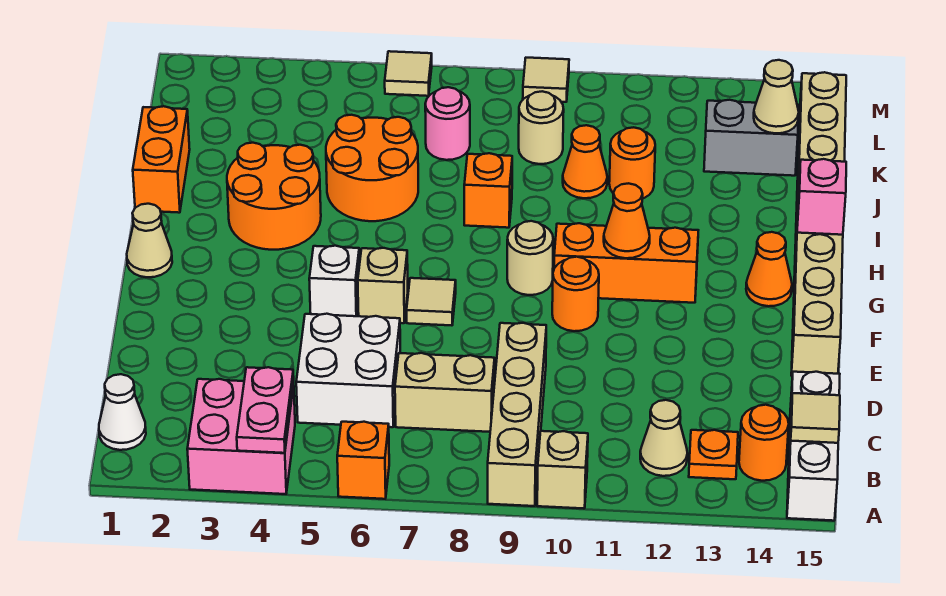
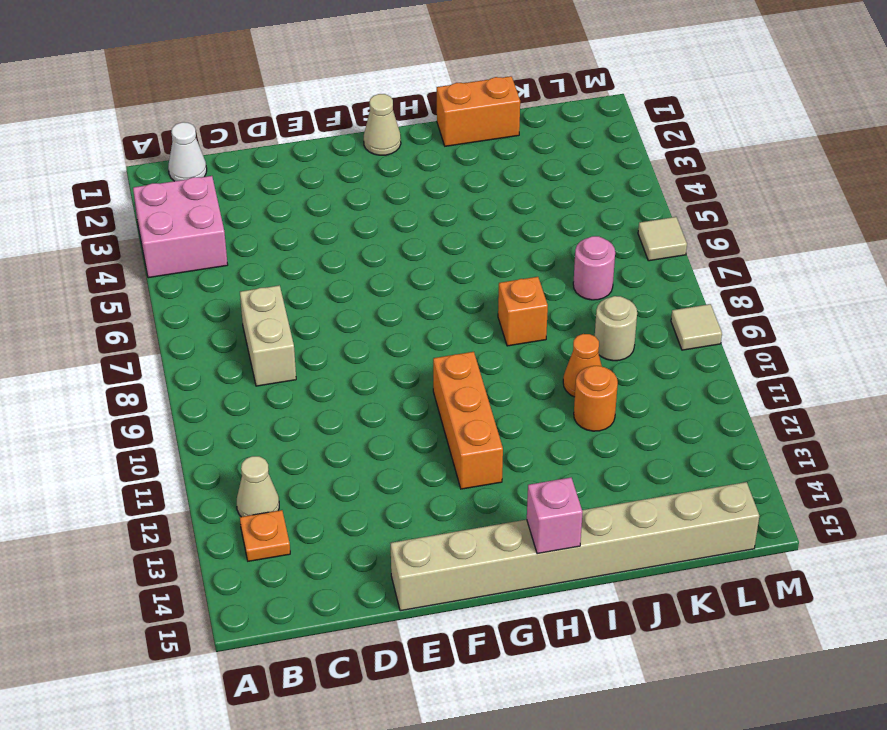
none -> orange brick A6 level 1
none -> tan brick A9:D9 level 1
none -> tan brick A10 level 1
none -> white brick A15:C15 level 1

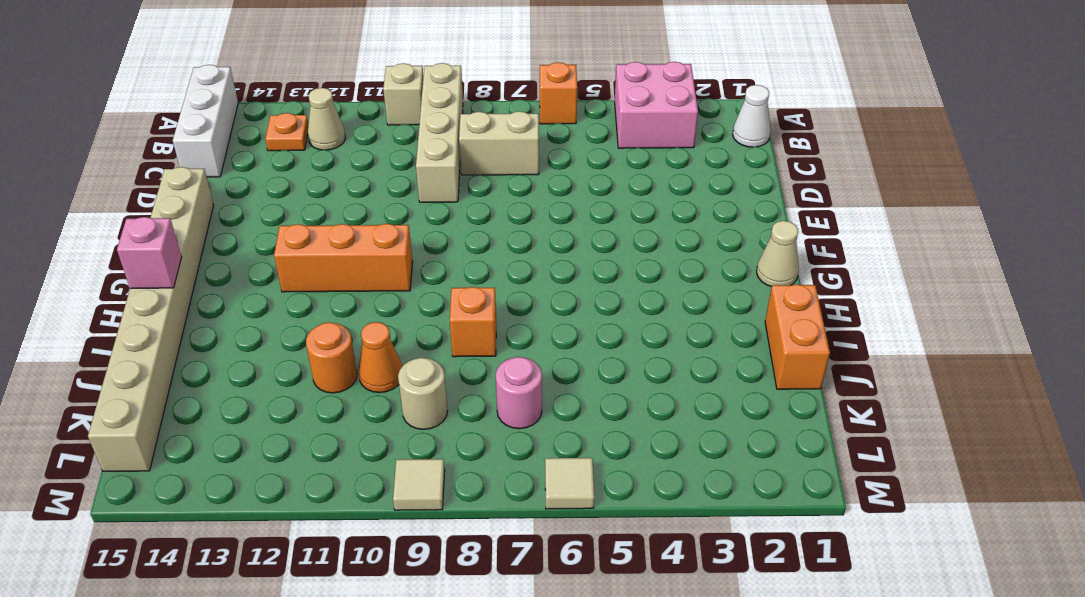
none -> orange round brick B14 level 1
none -> white brick C5:D6 level 1
none -> white brick F5 level 1
none -> tan brick F6 level 1

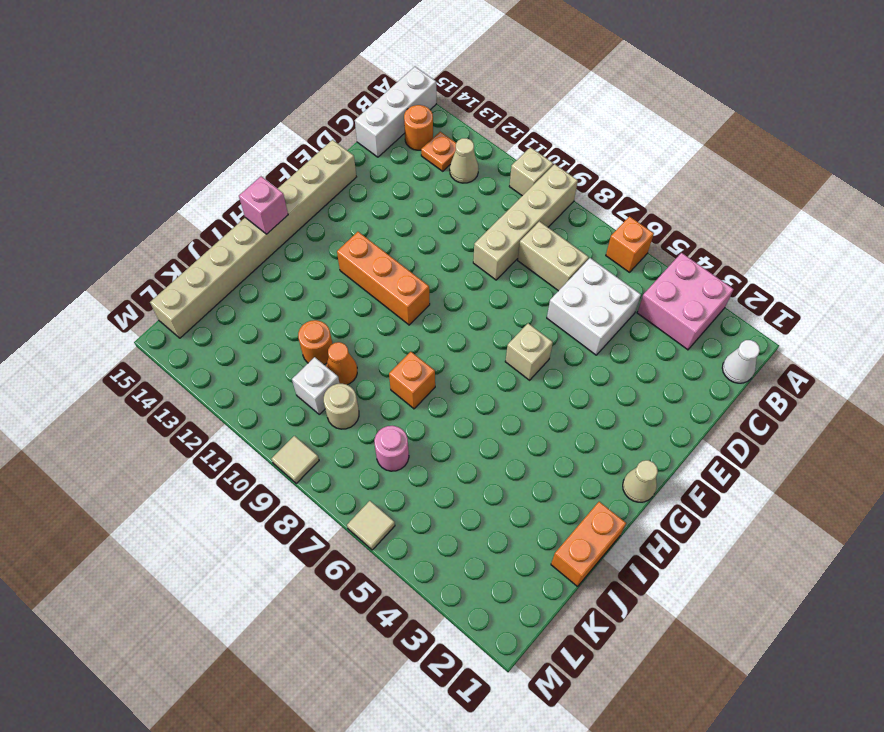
white brick K10 level 1 -> white brick F5 level 1
none -> tan tile F7 level 1
none -> orange round brick F10 level 1
none -> tan round brick G9 level 1
none -> orange cone G14 level 1

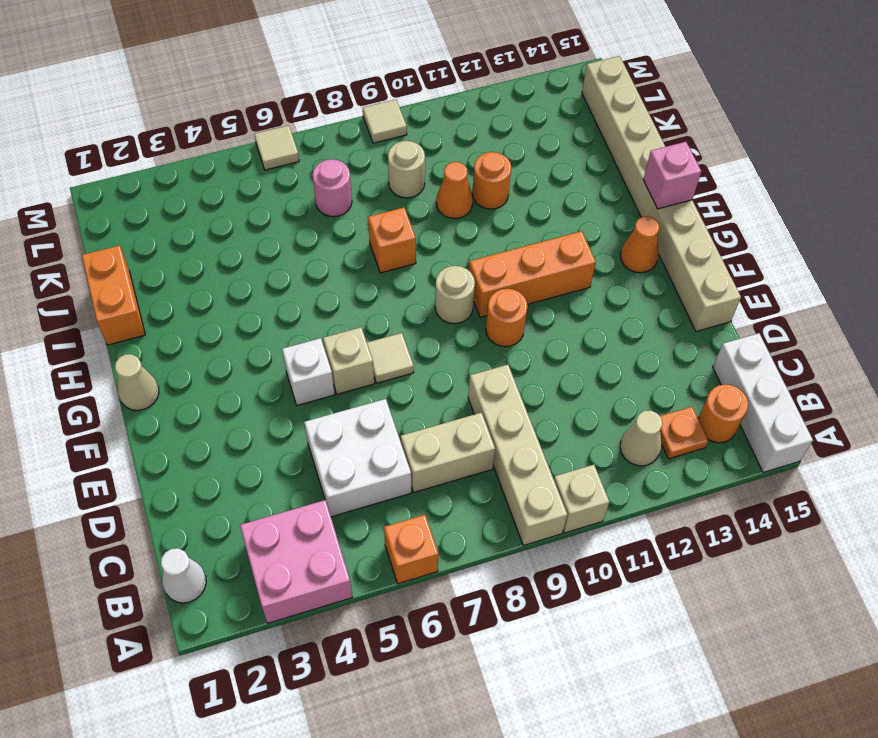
none -> orange round brick H3:I4 level 1
none -> orange round brick I5:J6 level 1
none -> grey brick K13:K14 level 1
none -> pink plate A4:B4 level 2

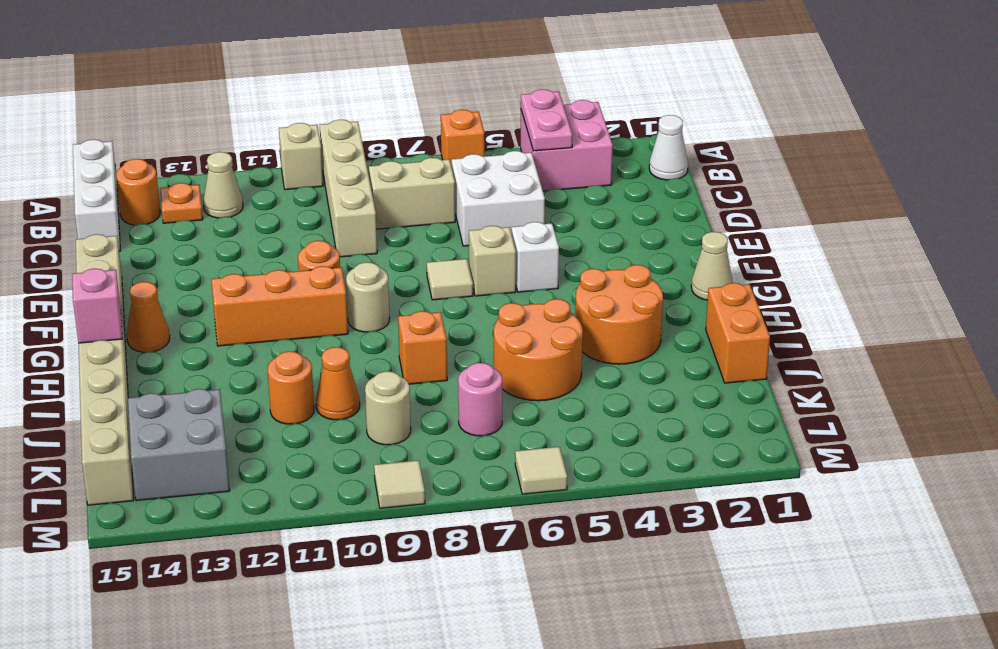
grey brick K13:L14 level 1 -> grey brick K13:K14 level 1
none -> tan tile B15 level 2
none -> orange cone G11 level 2
none -> tan cone K14 level 2

